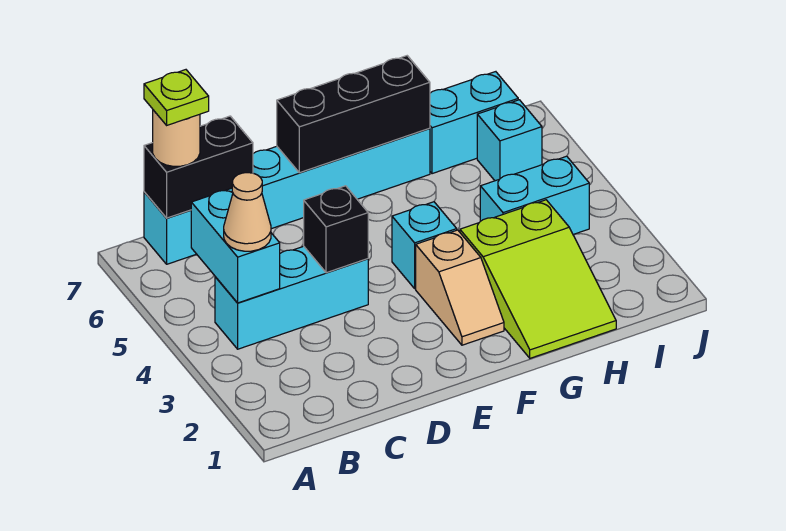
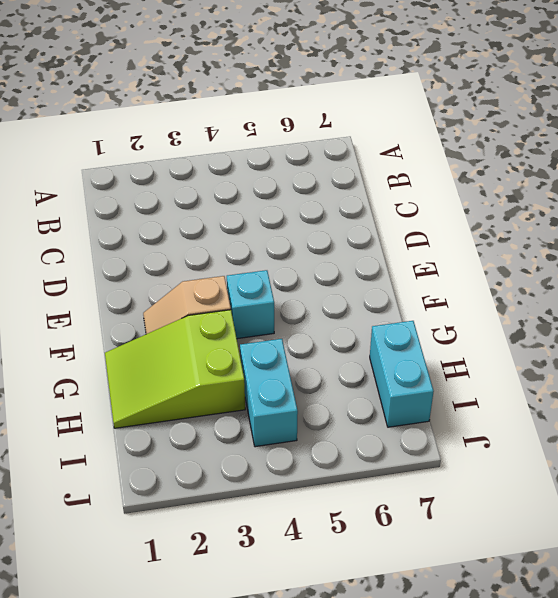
none -> cyan brick B4:D4 level 1
none -> cyan brick B7:G7 level 1
none -> cyan brick I6 level 1

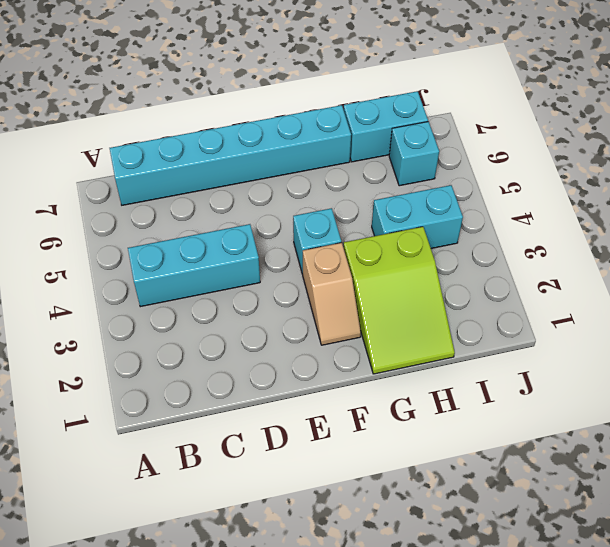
none -> cyan brick B4:B5 level 2
none -> black brick B7:C7 level 2
none -> black brick D4 level 2

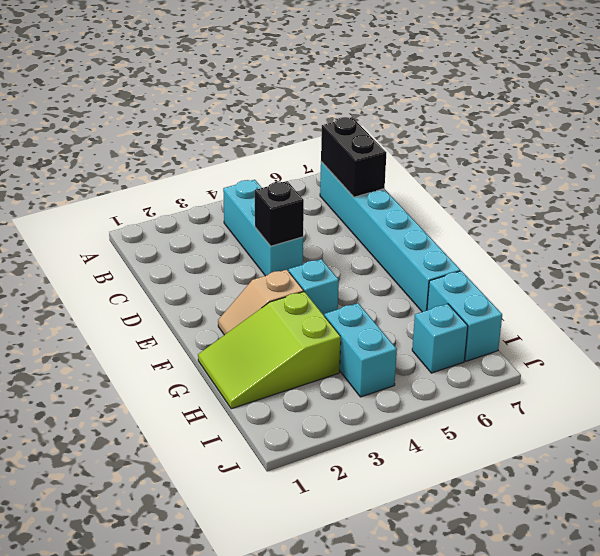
none -> cyan brick B4:B5 level 2
none -> black brick E7:G7 level 2
none -> tan cone B4 level 3

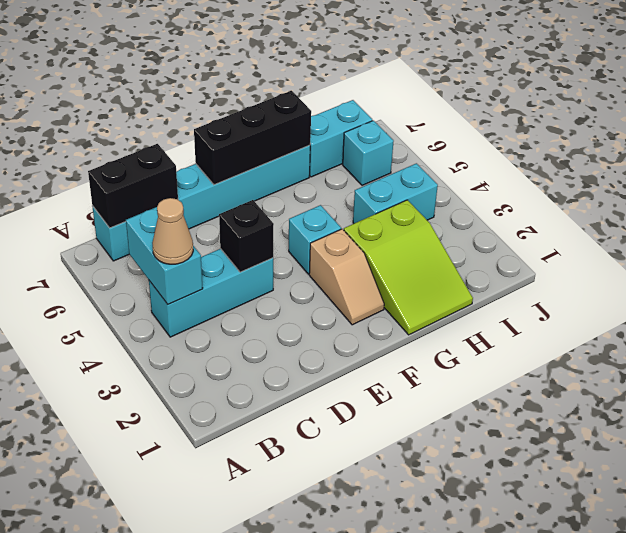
none -> tan round brick B7 level 3
none -> lime plate B7 level 4

